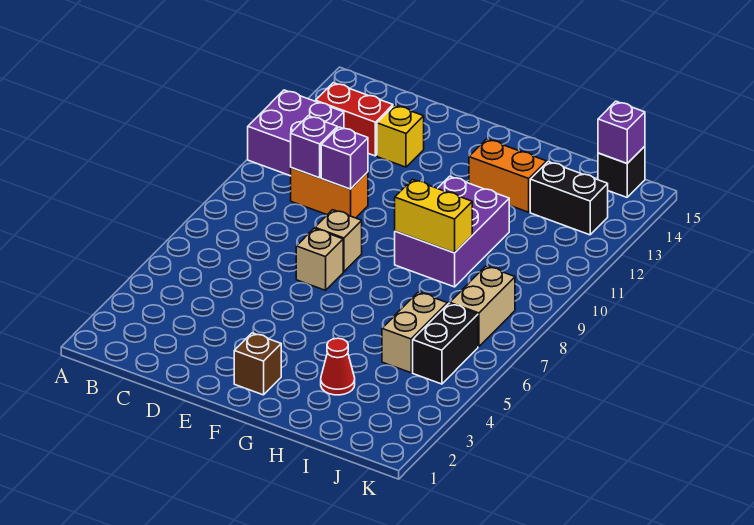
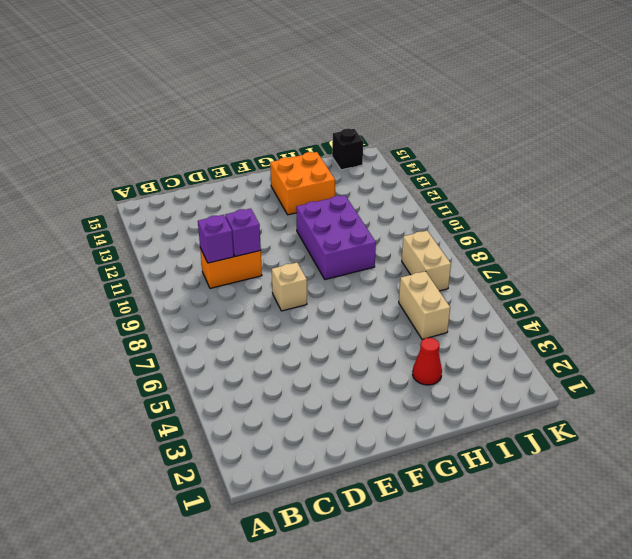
orange brick G13:H14 level 1 -> orange brick G13:H13 level 1
none -> purple brick A11:B12 level 1
none -> red brick B13:C13 level 1
none -> yellow brick D13 level 1

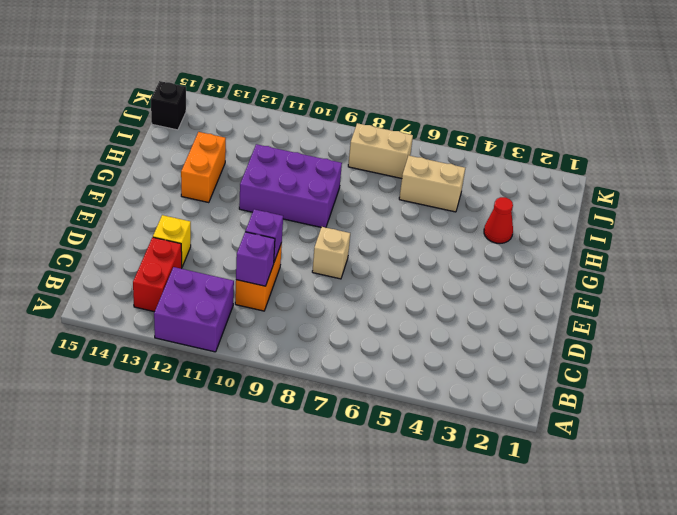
none -> tan brick E7 level 1
none -> brown brick F2 level 1
none -> black brick I13:J13 level 1

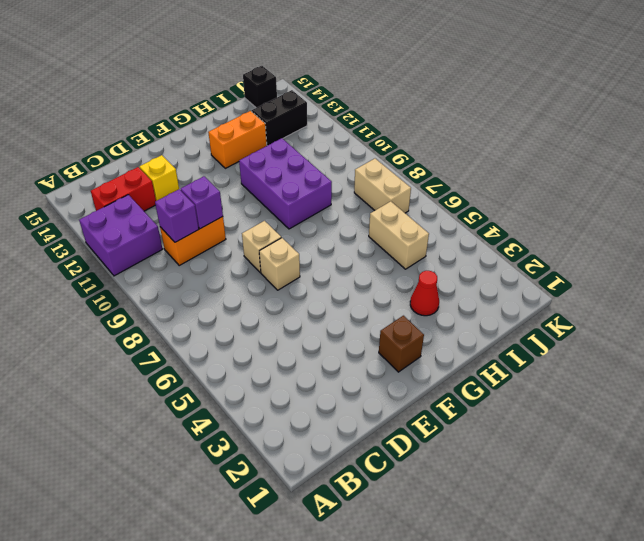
none -> black brick J5:J6 level 1
none -> yellow brick G9:H9 level 2
none -> purple brick J15 level 2

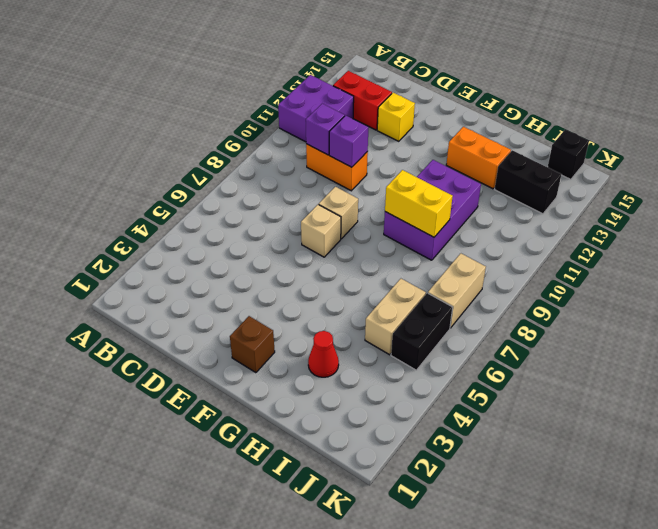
none -> purple brick J15 level 2

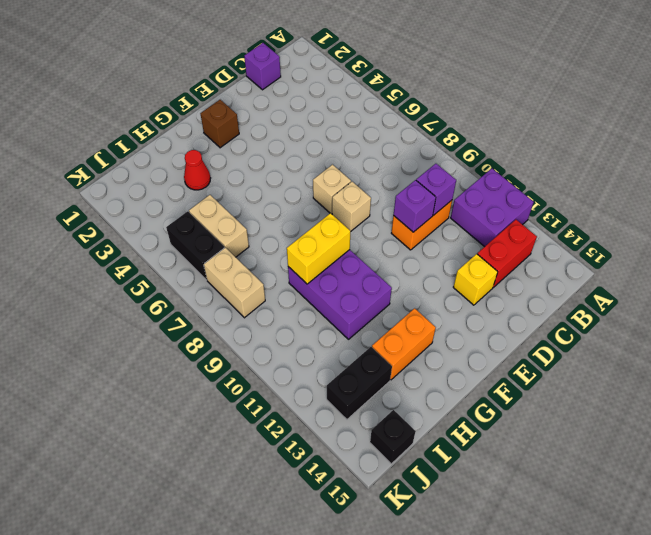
purple brick C1 level 1 -> purple brick J15 level 2

